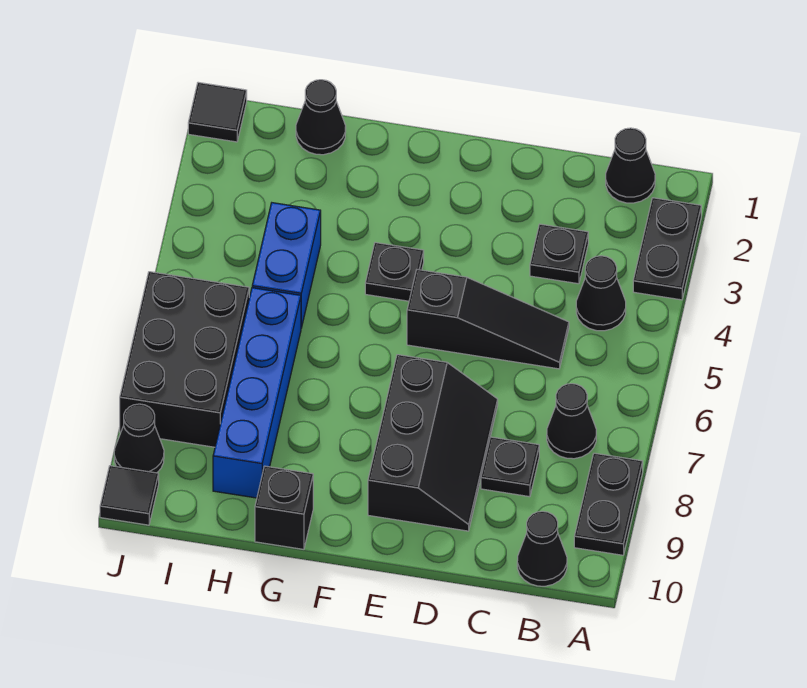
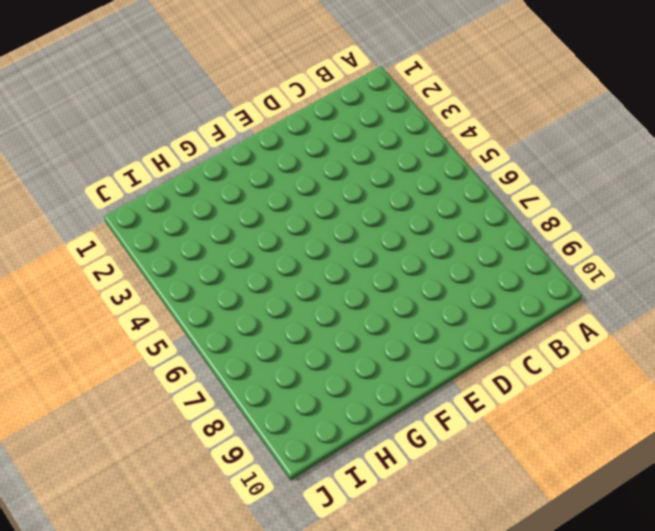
none -> black plate A2:A3 level 1
none -> black plate A8:A9 level 1
none -> black cone B1 level 1

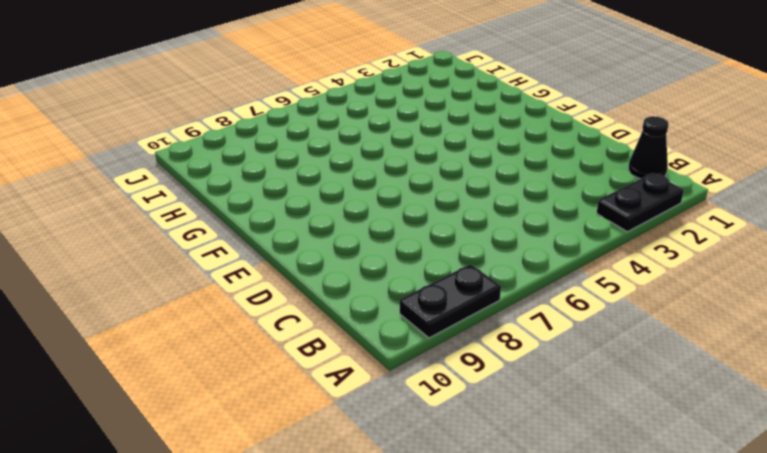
none -> black cone B4 level 1
none -> black cone B7 level 1
none -> black cone B10 level 1

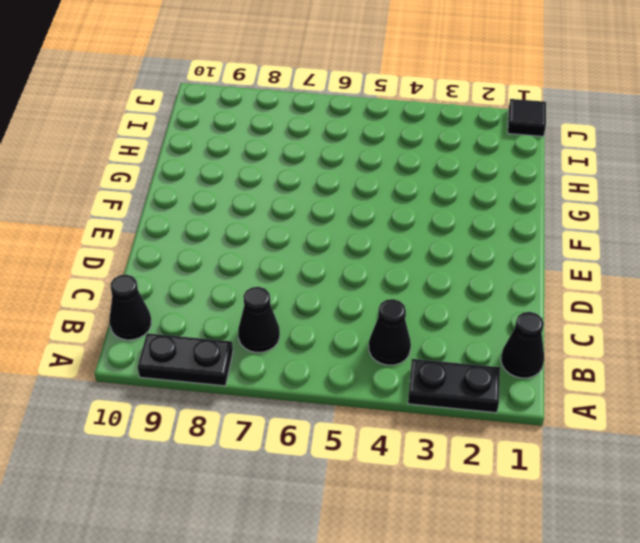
none -> black plate C3 level 1
none -> black slope C5:E5 level 1 top E
none -> black plate C8 level 1

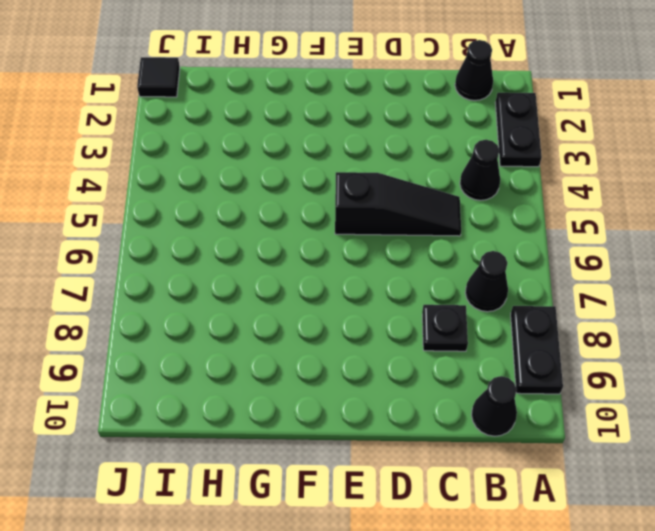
none -> black plate C3 level 1
none -> black slope D7:E9 level 1 top E
none -> black plate F4 level 1

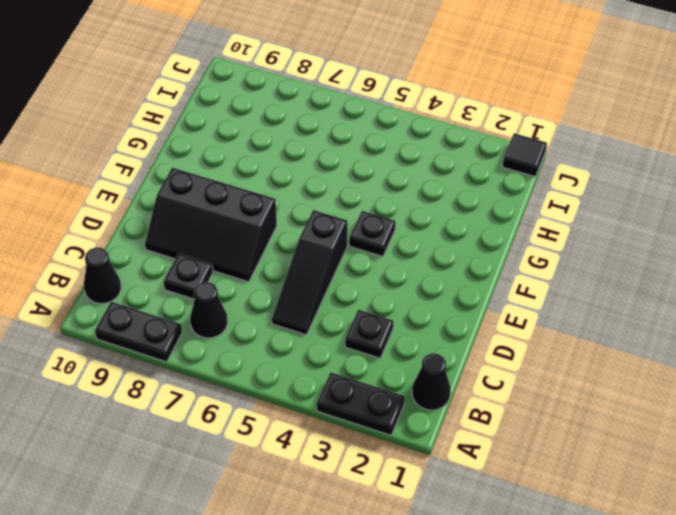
none -> black cone B4 level 1
none -> black brick G10 level 1
none -> black cone H1 level 1

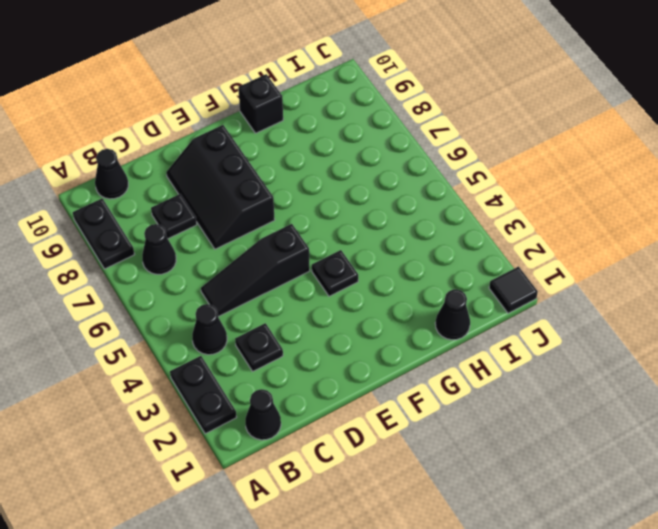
none -> blue brick H4:H5 level 1
none -> blue brick H6:H9 level 1
none -> black brick I6:J8 level 1

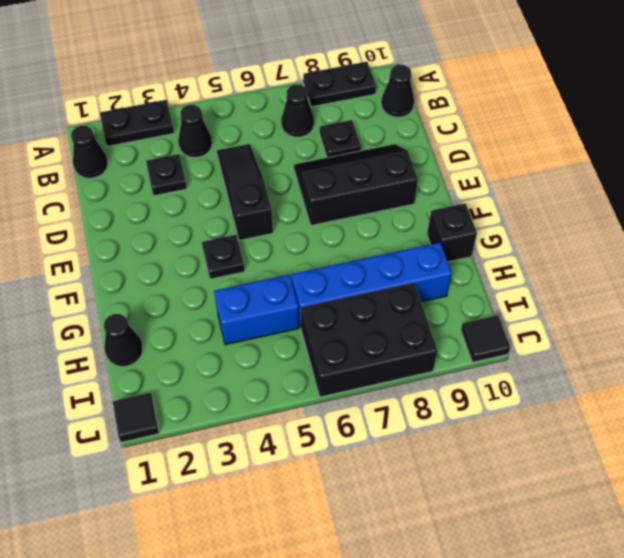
none -> black cone J9 level 1

